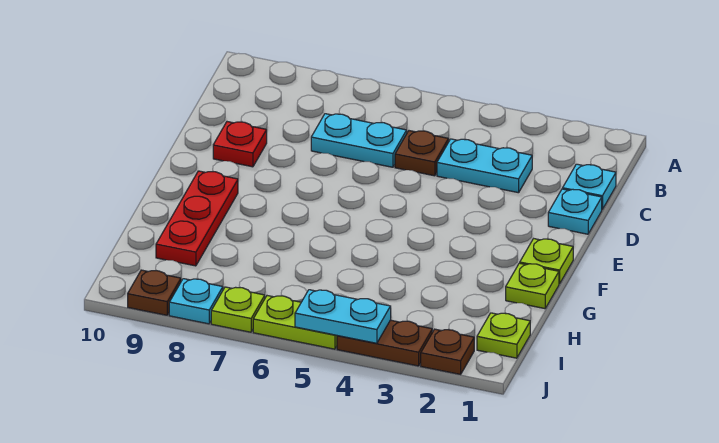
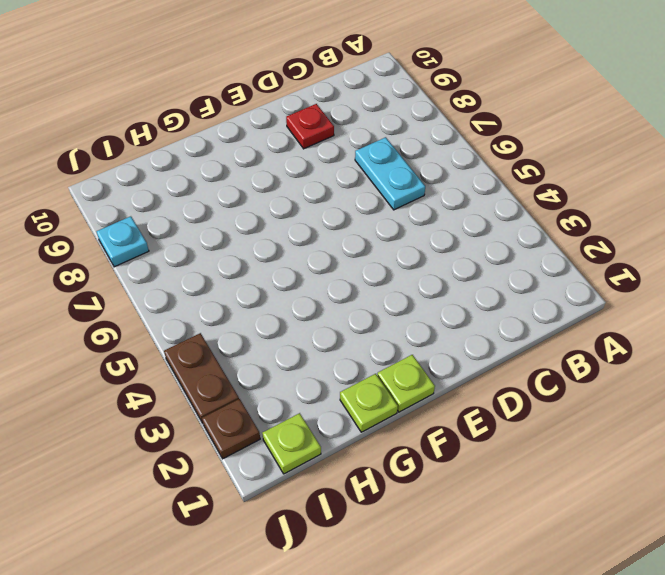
none -> cyan plate C1 level 1
none -> cyan plate C3:C4 level 1
none -> brown plate C5 level 1

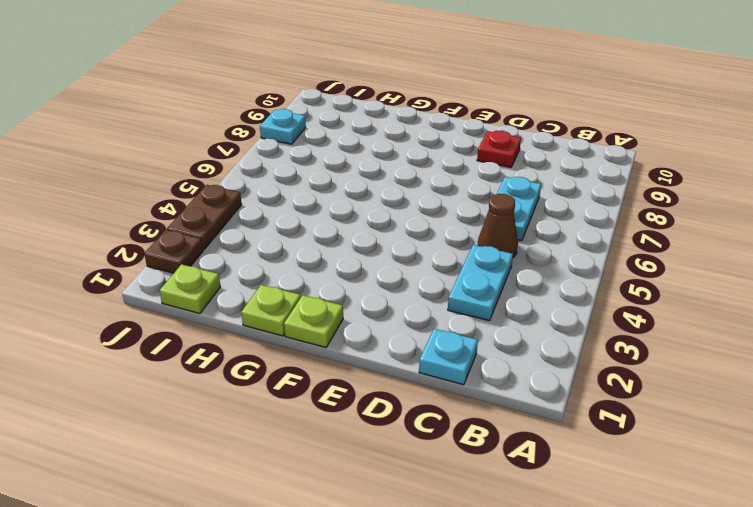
brown cone C5 level 1 -> brown plate C5 level 1
none -> cyan plate D1 level 1
none -> red plate F9:H9 level 1
none -> lime plate J5:J6 level 1

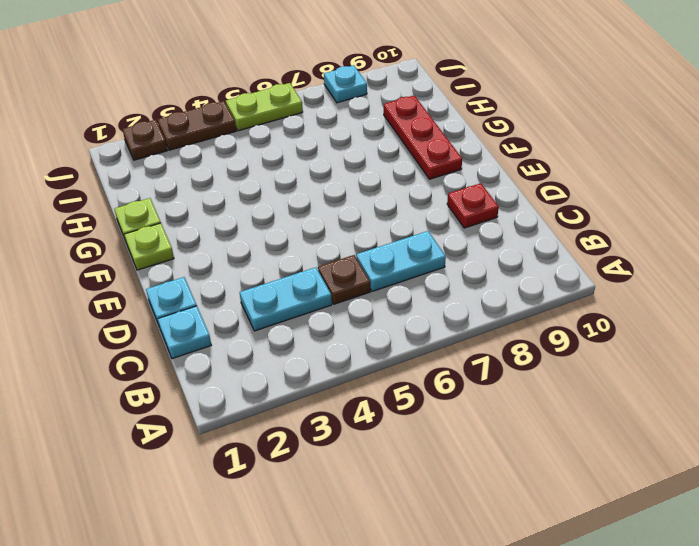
none -> lime plate I1 level 1
none -> lime plate J7 level 1
none -> brown plate J9 level 1

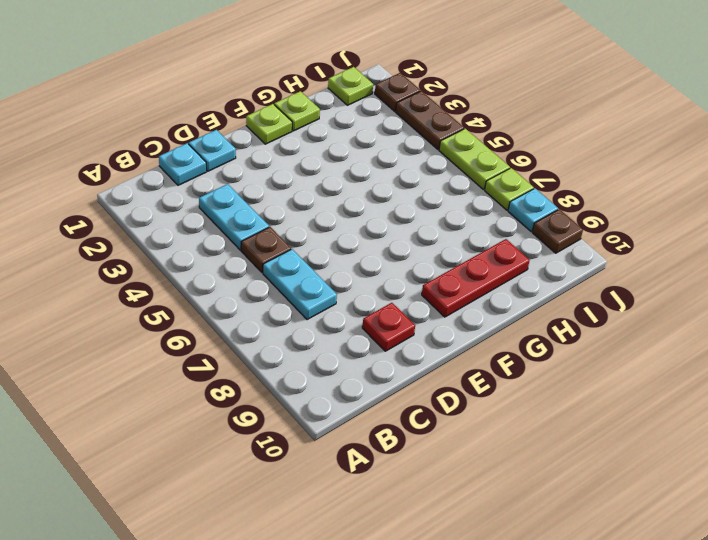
none -> cyan plate J4:J5 level 2

